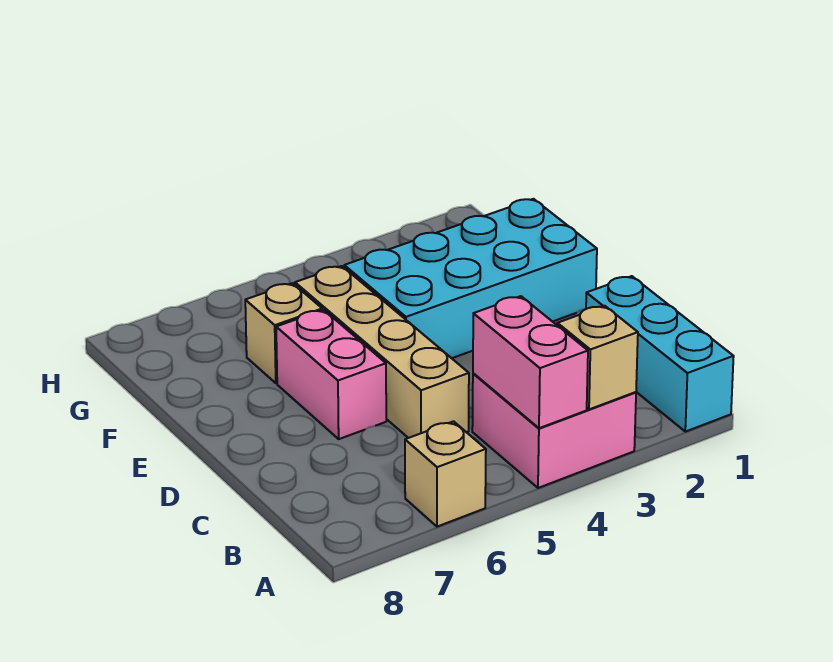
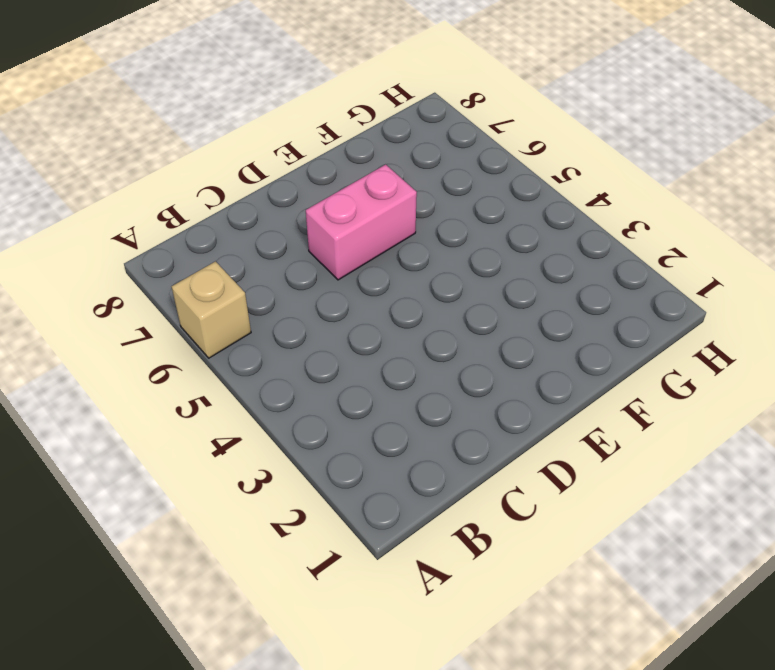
none -> cyan brick A1:C1 level 1
none -> pink brick A3:B4 level 1

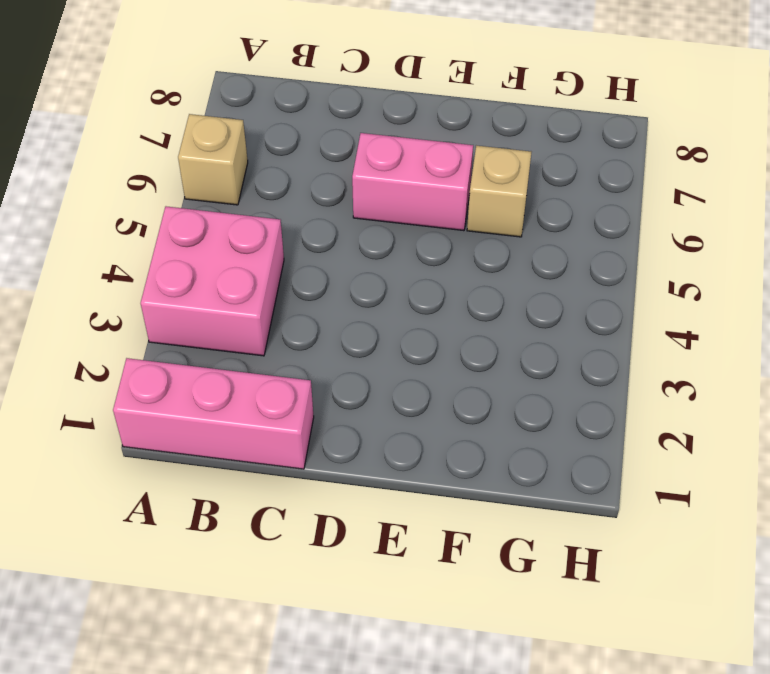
pink brick A1:C1 level 1 -> cyan brick A1:C1 level 1
none -> tan brick C5:F5 level 1
none -> cyan brick E1:F4 level 1

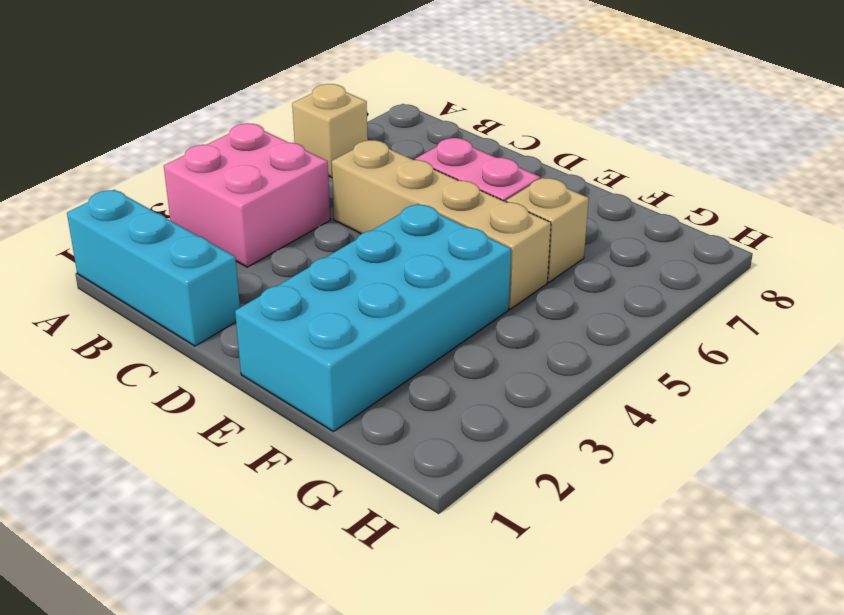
none -> tan brick A3 level 2
none -> pink brick A4:B4 level 2

